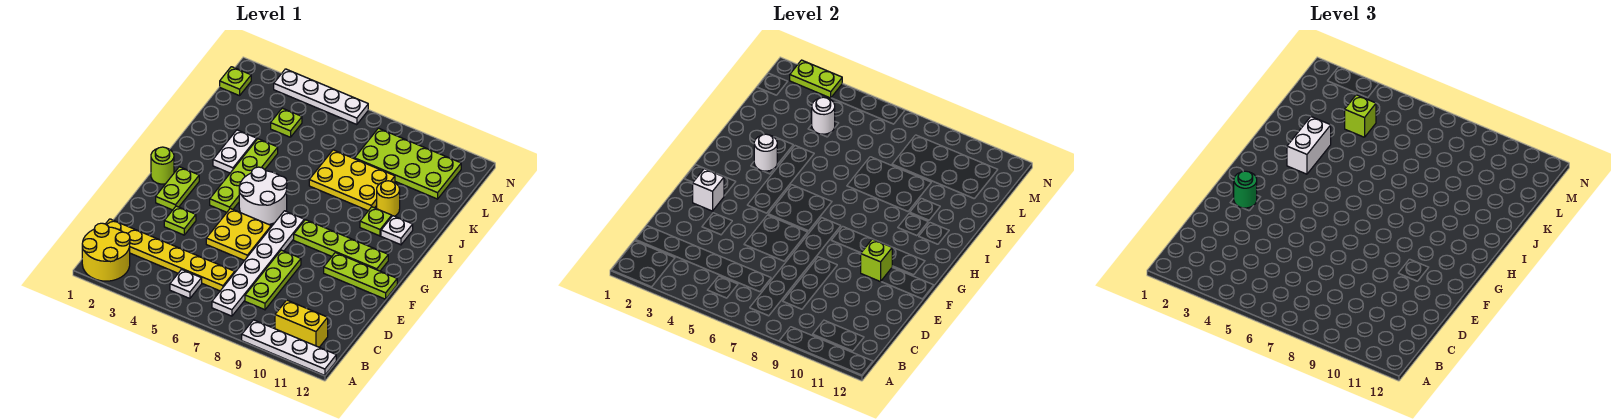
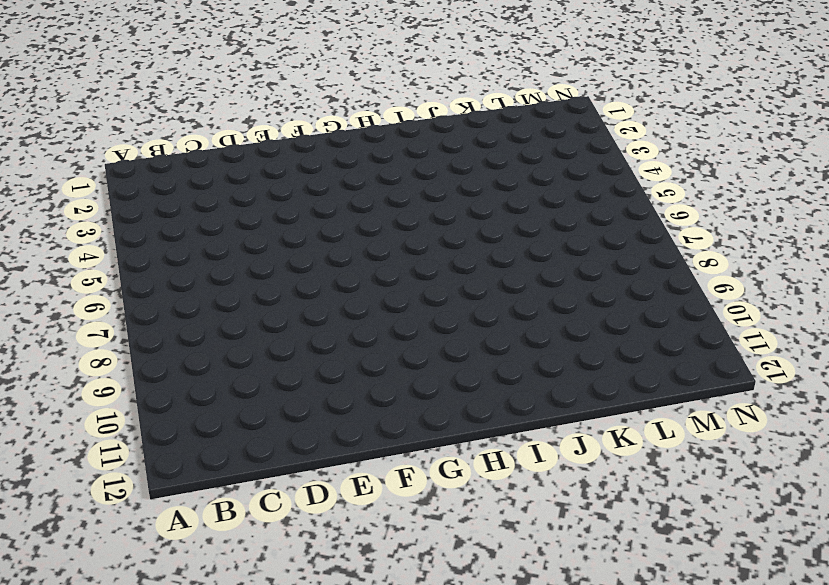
none -> yellow round brick A1:B2 level 1
none -> white plate A9:A12 level 1
none -> white plate B5 level 1
none -> white plate B7:G7 level 1

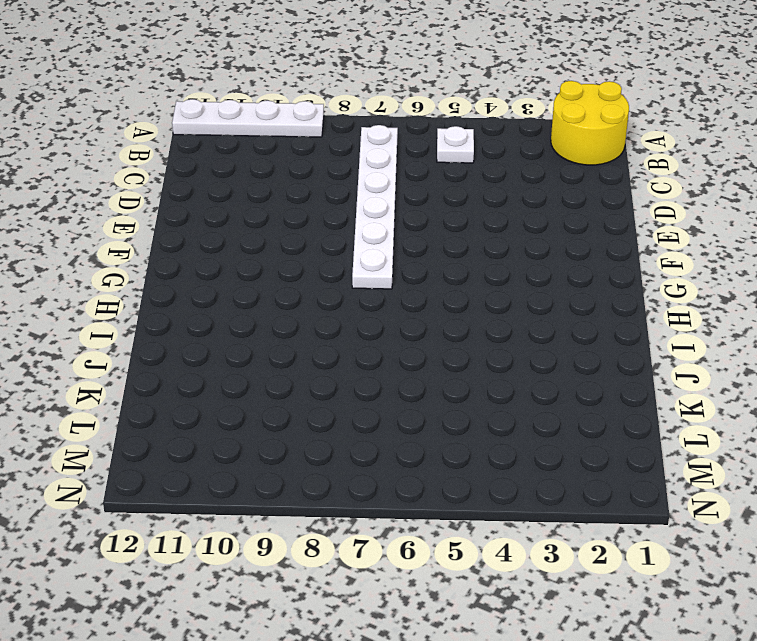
none -> yellow brick B10:B11 level 1
none -> yellow plate C1:C6 level 1
none -> lime plate C8:E8 level 1
none -> lime plate E3 level 1

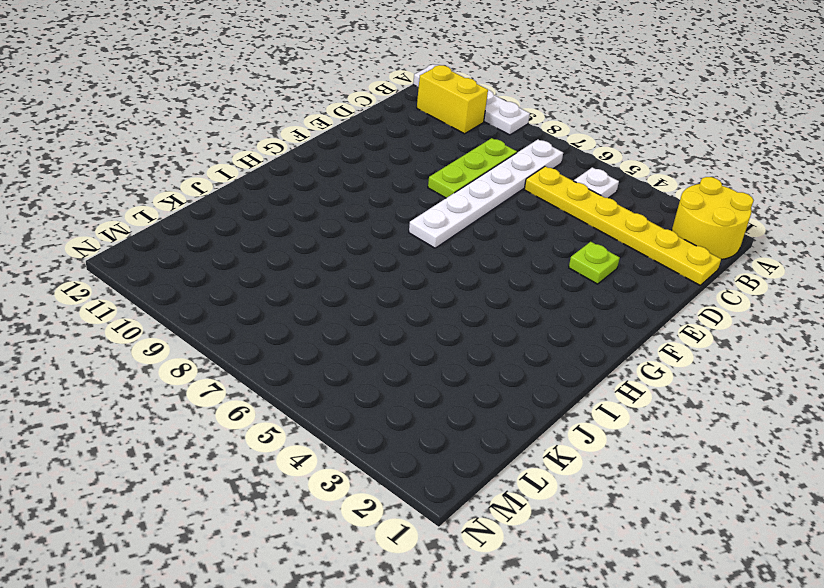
none -> yellow plate E5:F6 level 1
none -> lime plate F2:G2 level 1
none -> lime plate F10:F12 level 1
none -> lime round brick G1 level 1

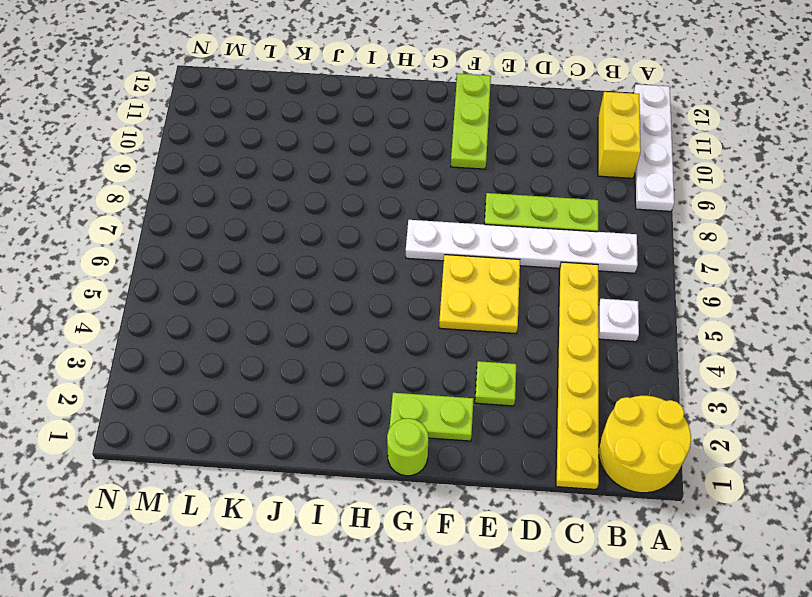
none -> lime plate G4:J4 level 1
none -> white round brick G5:H6 level 1
none -> lime plate G8:G11 level 1
none -> white plate I3:J3 level 1

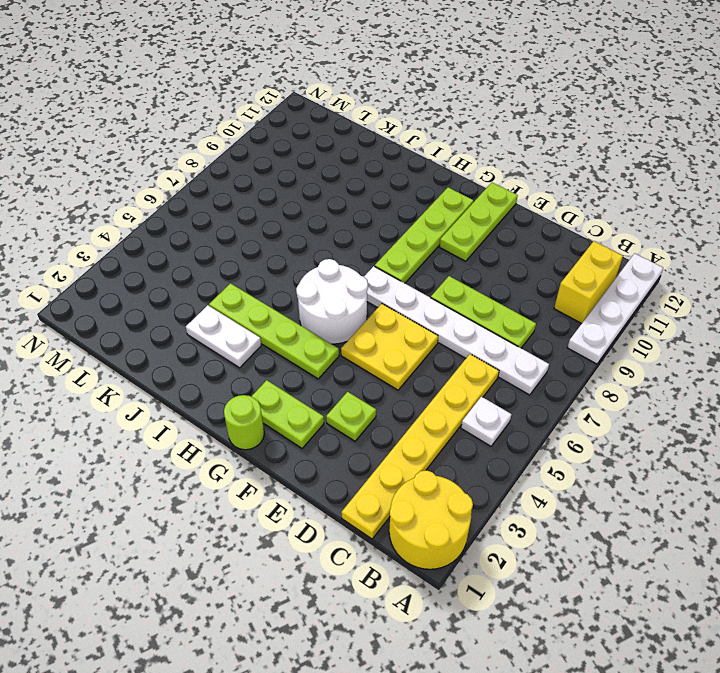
none -> lime plate I10 level 1
none -> white plate I11 level 1
none -> yellow plate J7:K9 level 1
none -> yellow round brick J10 level 1

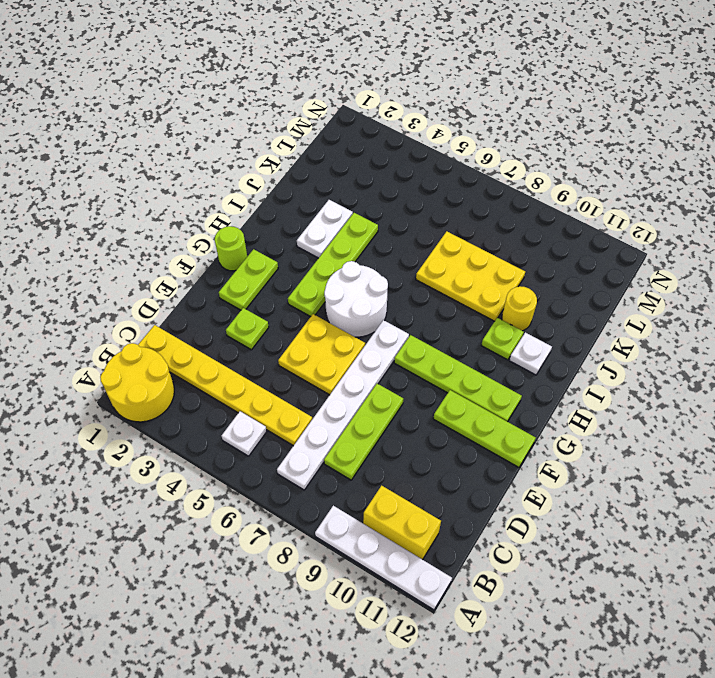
none -> lime plate L4 level 1
none -> lime plate L8:M11 level 1
none -> lime plate M1 level 1
none -> white plate N3:N6 level 1

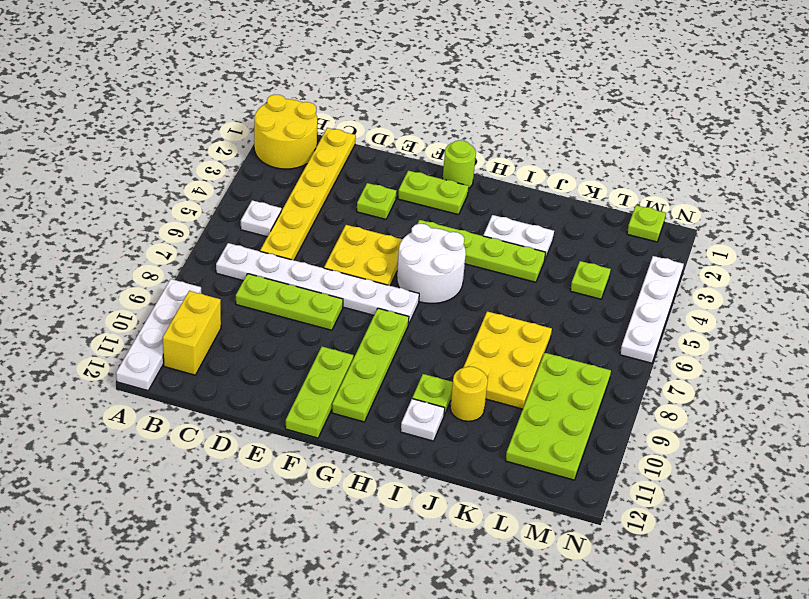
none -> white brick F2 level 2
none -> lime brick F10 level 2
none -> white round brick I3 level 2
none -> white round brick L4 level 2

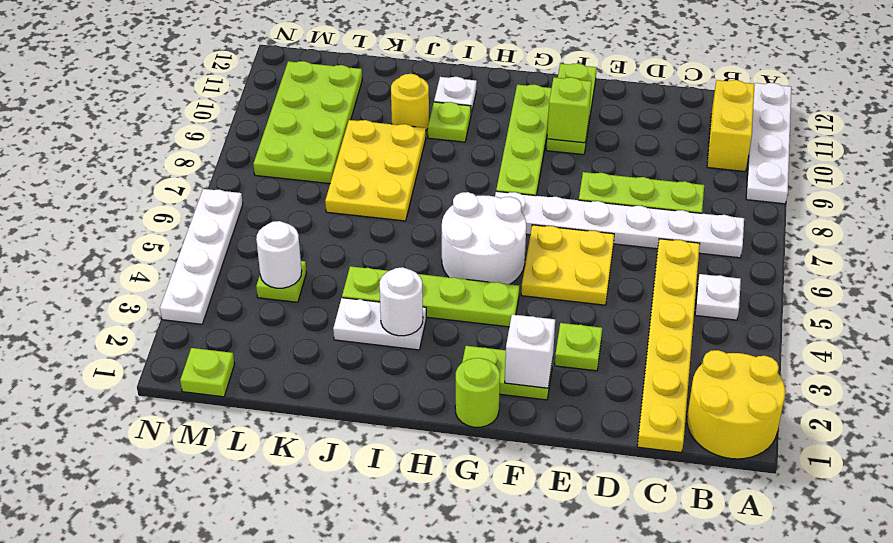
none -> lime plate N2:N3 level 2
none -> green round brick F2 level 3
none -> white brick I3:J3 level 3
none -> lime brick L4 level 3

